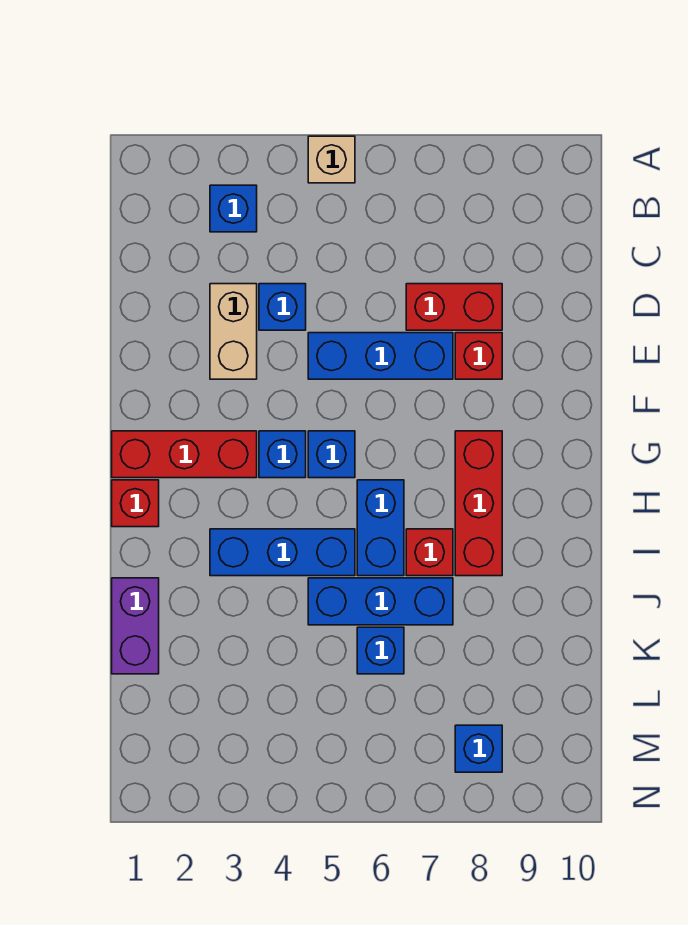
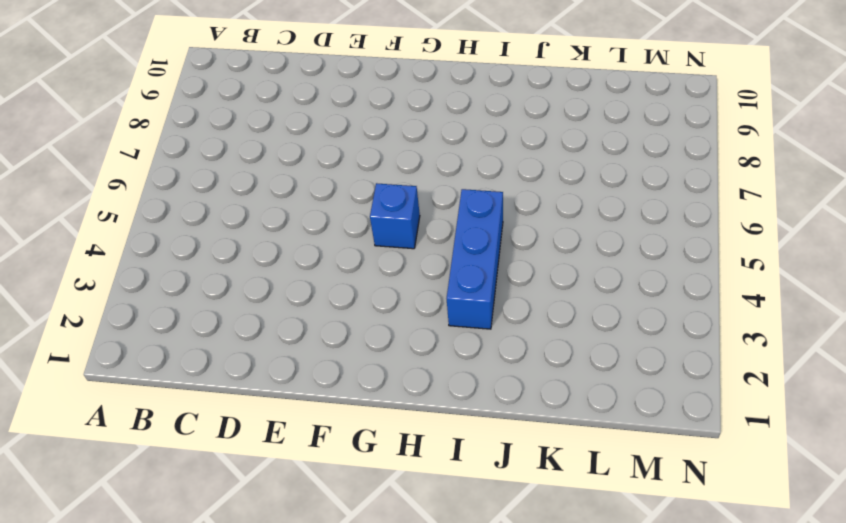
none -> tan brick A5 level 1
none -> blue brick B3 level 1
none -> tan brick D3:E3 level 1

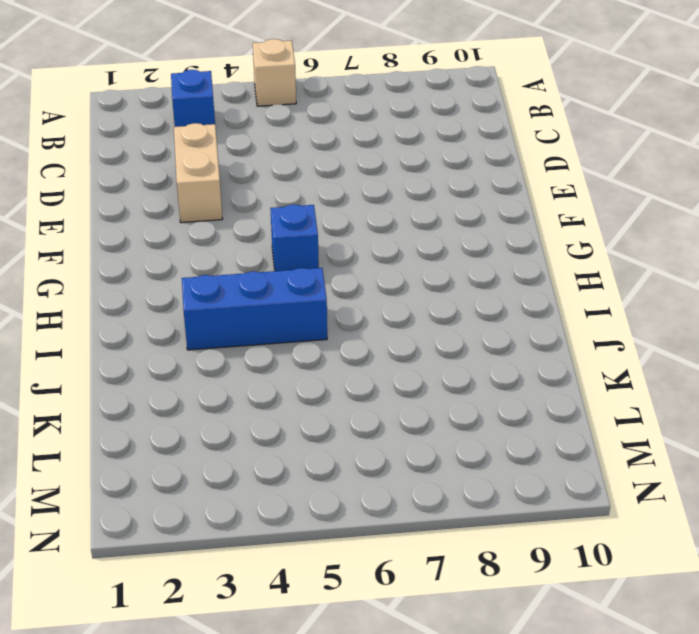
none -> blue brick D4 level 1
none -> red brick D7:D8 level 1
none -> blue brick E5:E7 level 1

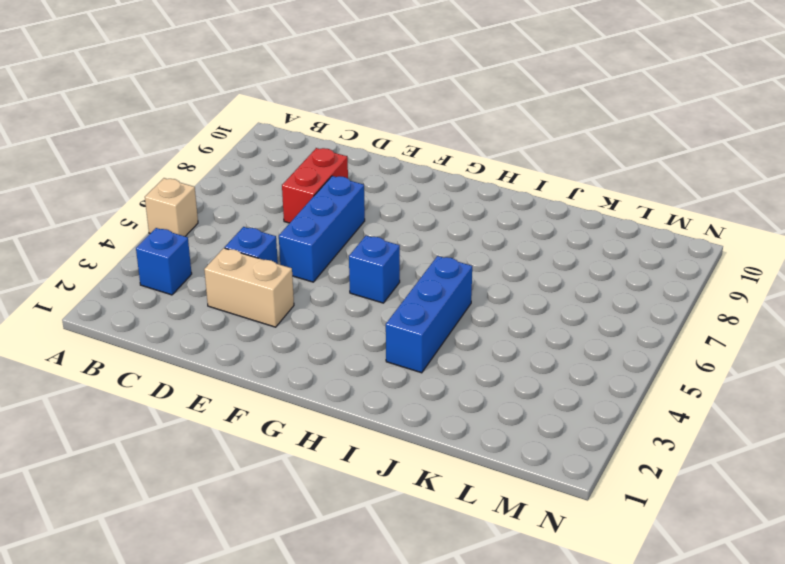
none -> red brick E8 level 1
none -> red brick G1:G3 level 1
none -> blue brick G4 level 1

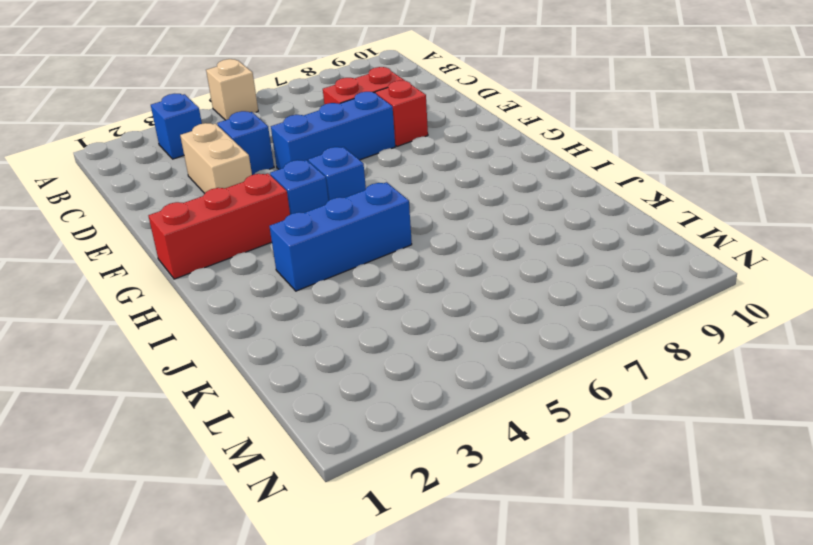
none -> red brick G8:I8 level 1
none -> red brick H1 level 1
none -> blue brick H6:I6 level 1

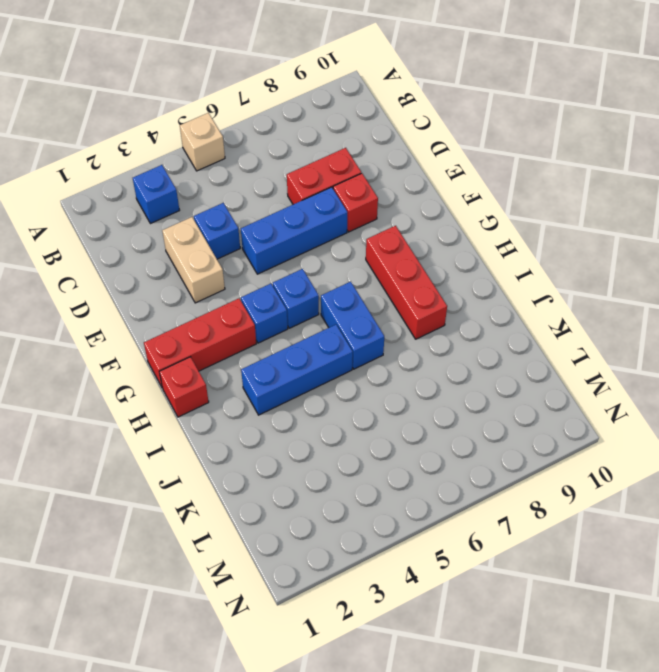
none -> red brick I7 level 1
none -> purple brick J1:K1 level 1
none -> blue brick J5:J7 level 1

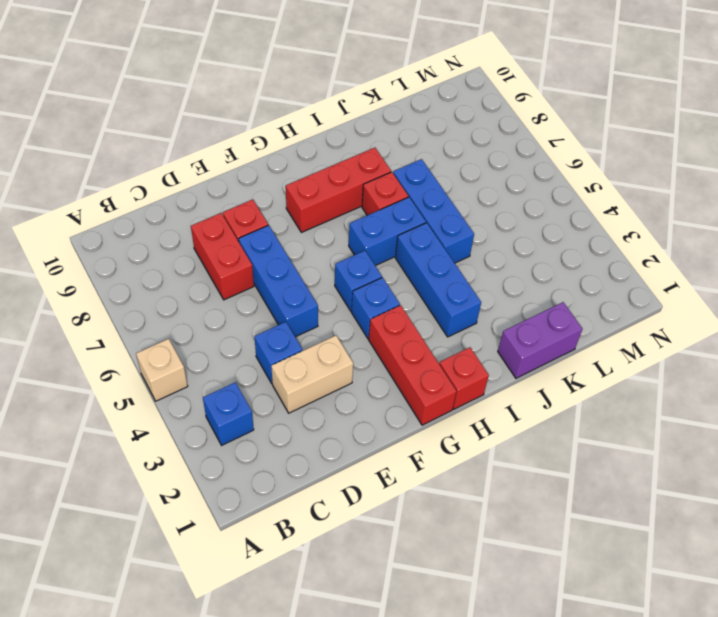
none -> blue brick K6 level 1
none -> blue brick M8 level 1

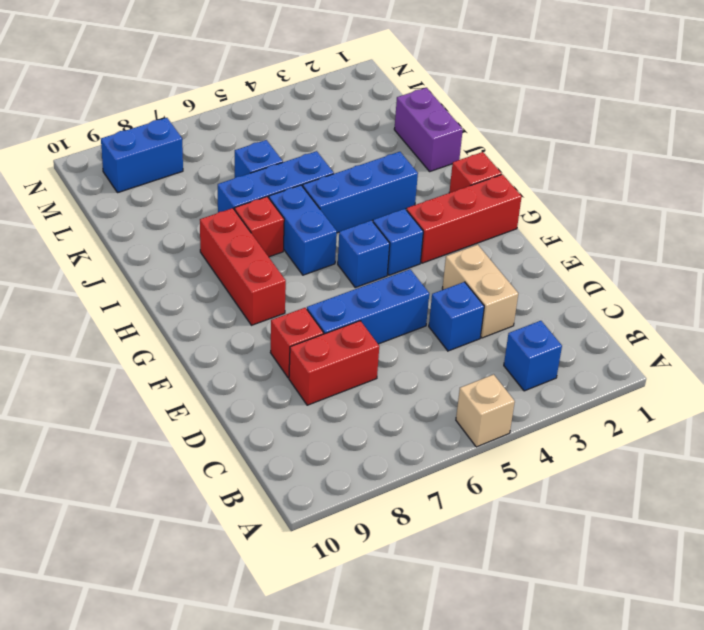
blue brick M8:M9 level 1 -> blue brick M8 level 1

